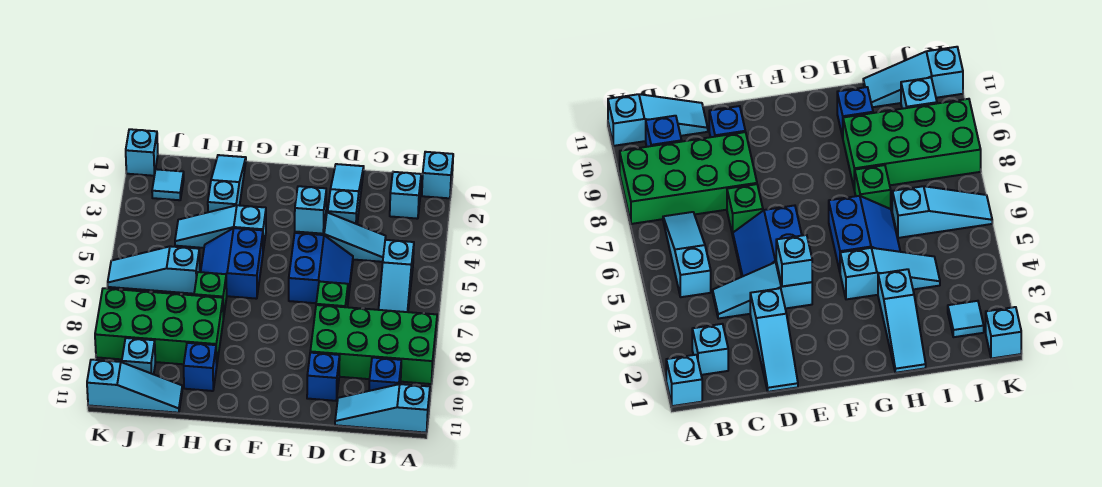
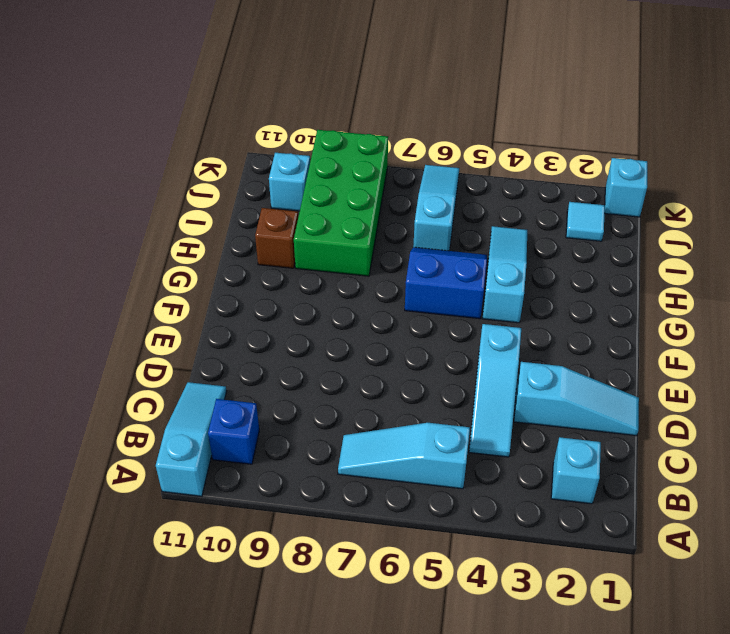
brown brick H10 level 1 -> blue brick H10 level 1
none -> cyan brick A1 level 1
none -> green brick A8:D9 level 1
none -> blue slope D5:E6 level 1 top E

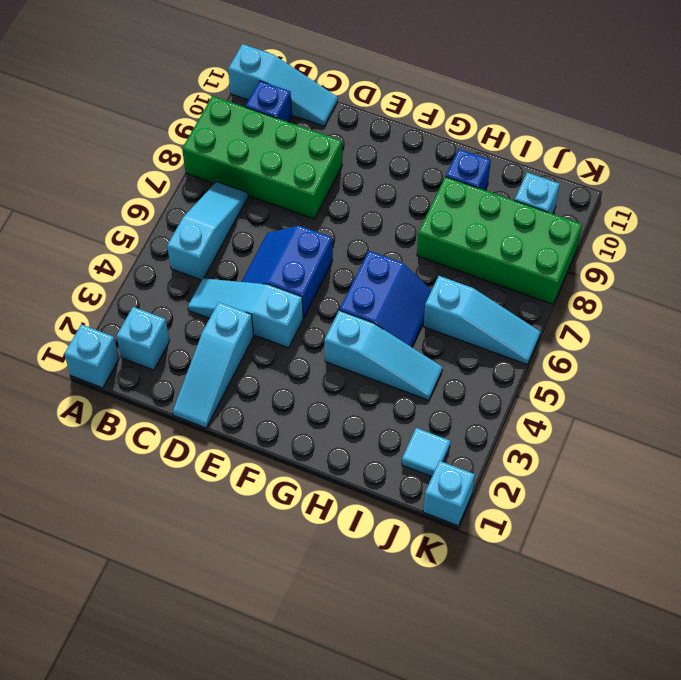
none -> green brick D7 level 1
none -> blue brick D10 level 1
none -> cyan slope H1:H3 level 1 top 3

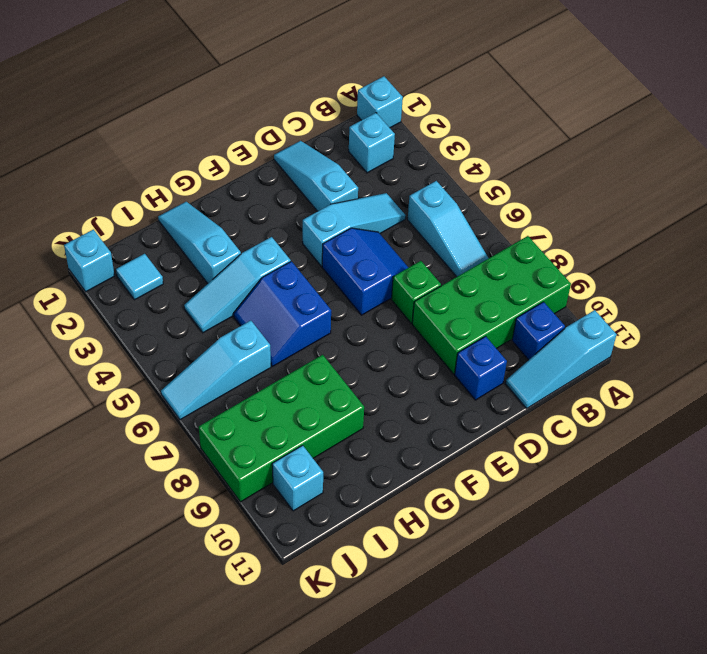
none -> green brick H7 level 1
none -> blue brick H10 level 1
none -> cyan slope I11:K11 level 1 top K

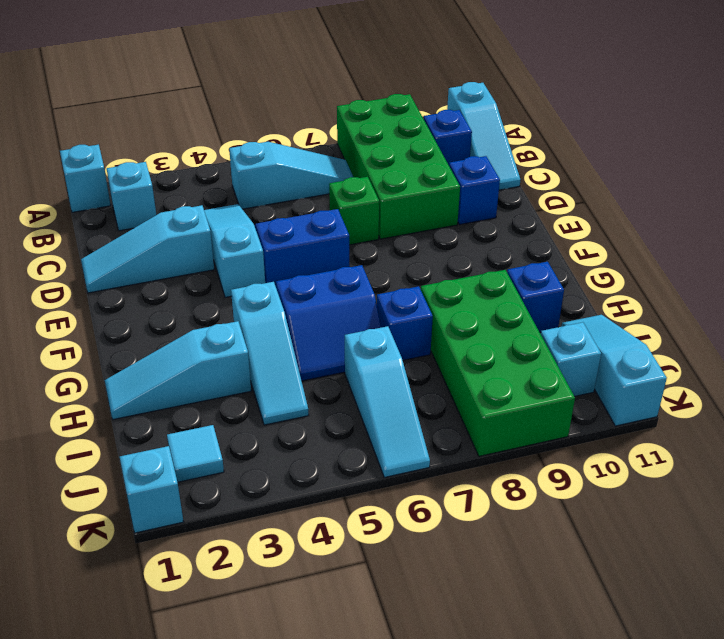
blue brick H7 level 1 -> green brick H7 level 1
none -> cyan brick E4 level 2

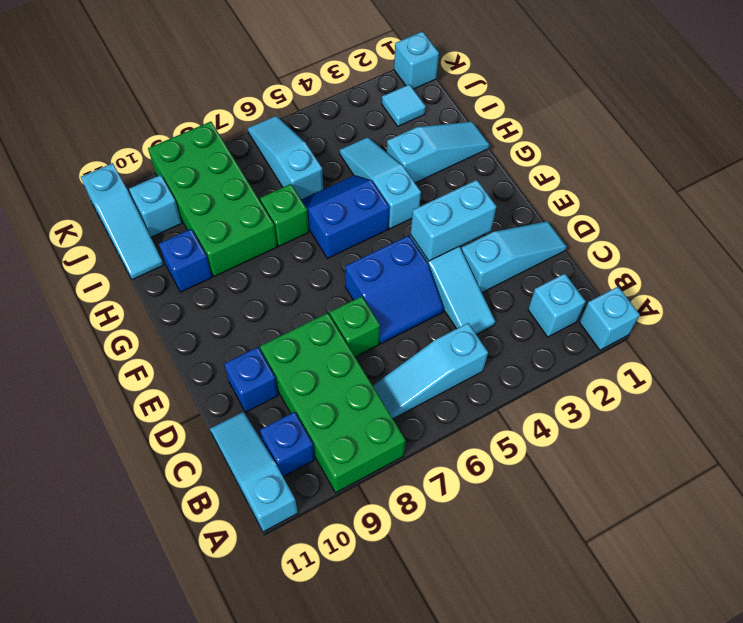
cyan brick E3:E4 level 2 -> cyan brick E4 level 2

